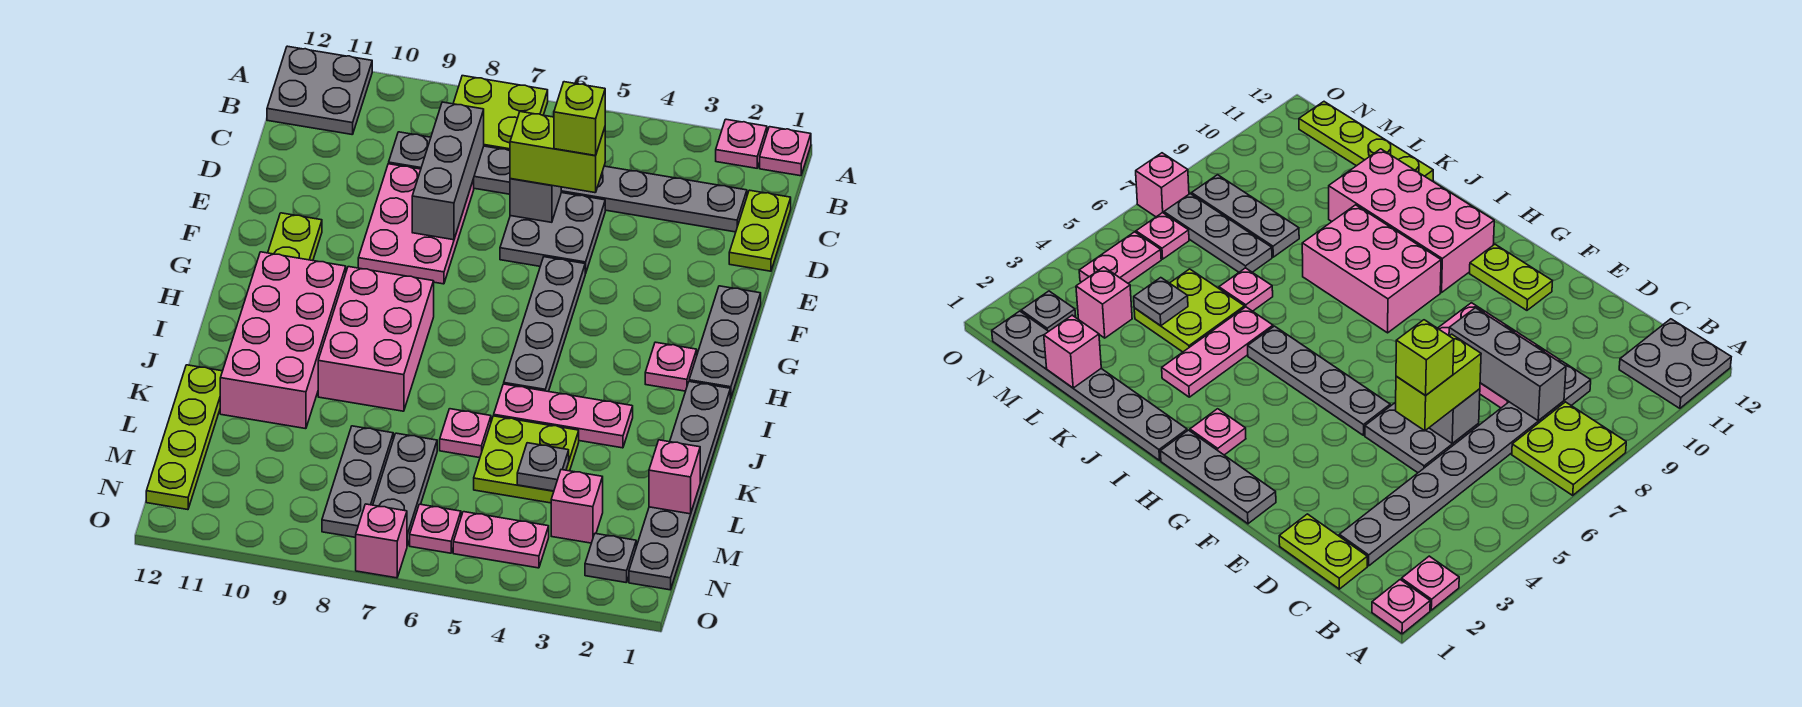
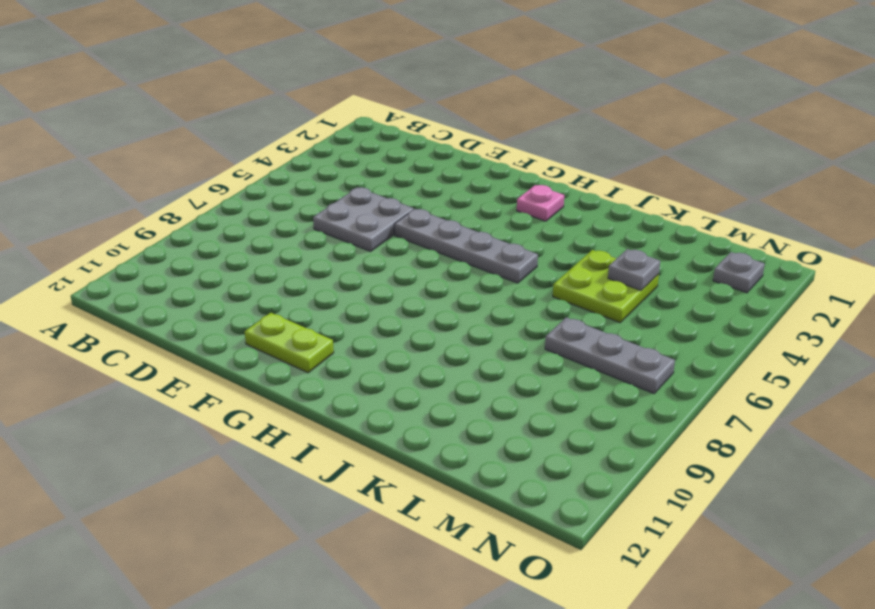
none -> pink plate A1 level 1
none -> pink plate A2 level 1
none -> lime plate A7:B8 level 1
none -> grey plate A11:B12 level 1

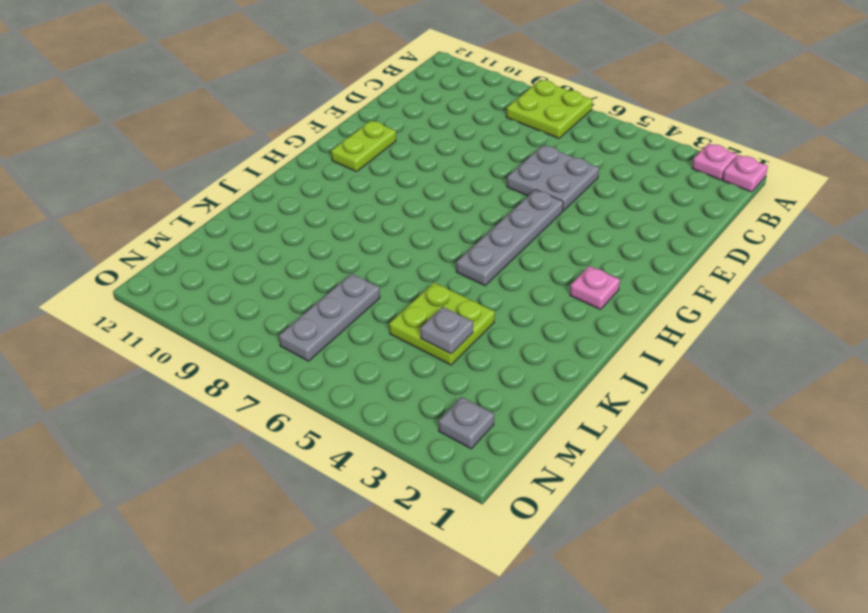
none -> grey plate A11:B12 level 1
none -> lime plate C1:D1 level 1
none -> grey plate C2:C9 level 1
none -> pink plate D8:F9 level 1

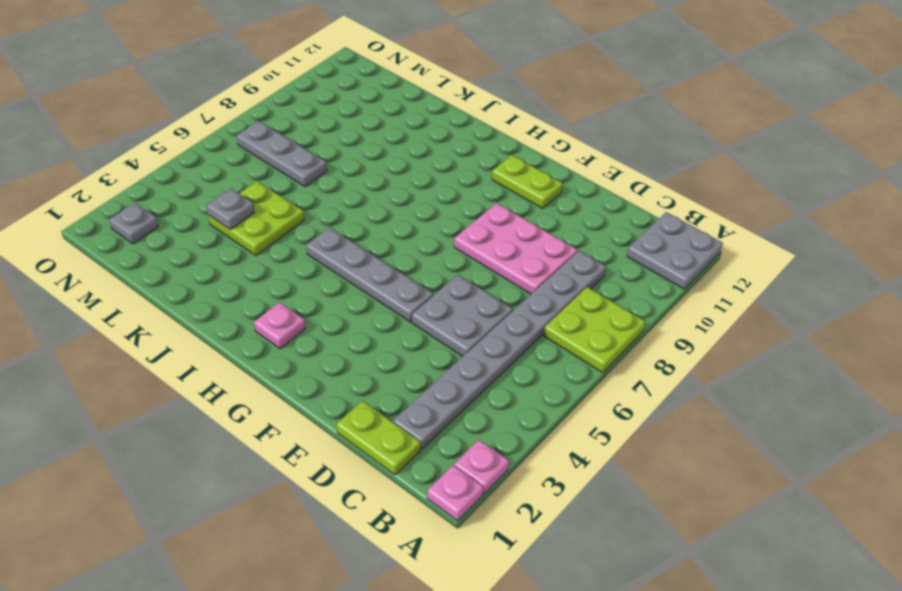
none -> grey plate F1:H1 level 1
none -> pink brick H8:J9 level 1
none -> pink brick H10:K11 level 1
none -> grey plate I1:N1 level 1

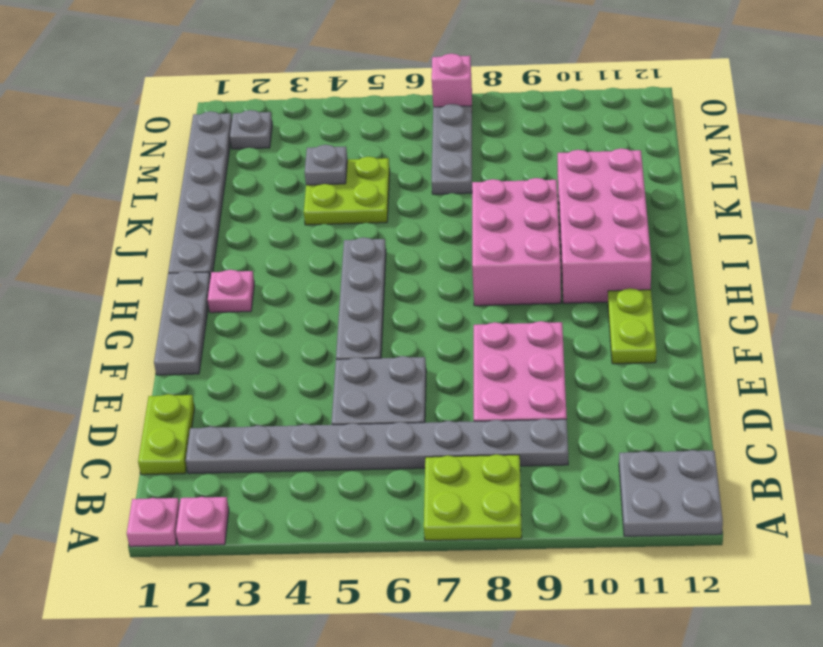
none -> pink plate J3:J5 level 1
none -> pink plate K6 level 1
none -> lime plate K12:N12 level 1
none -> grey plate L8:N8 level 1

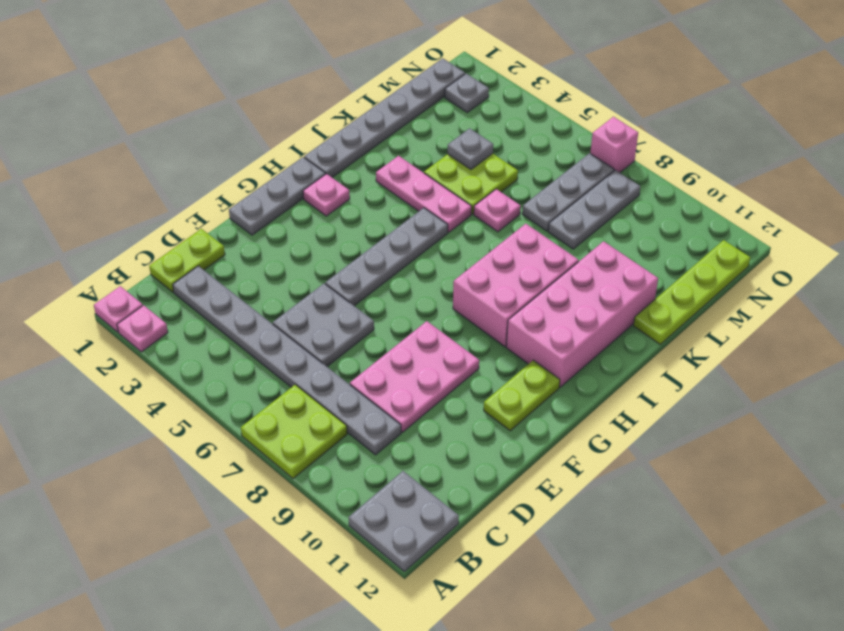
none -> pink brick M3 level 1
none -> pink plate N4:N5 level 1
none -> pink plate N6 level 1
none -> grey brick C8:E8 level 2

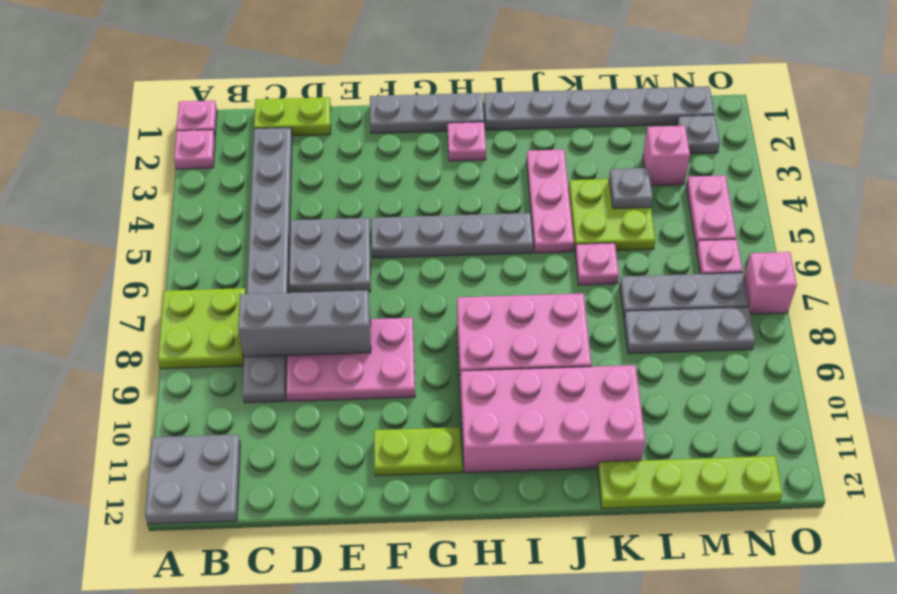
none -> grey brick D6 level 2
none -> pink brick L1 level 2
none -> lime brick D5:D6 level 3
none -> lime brick D5 level 4

